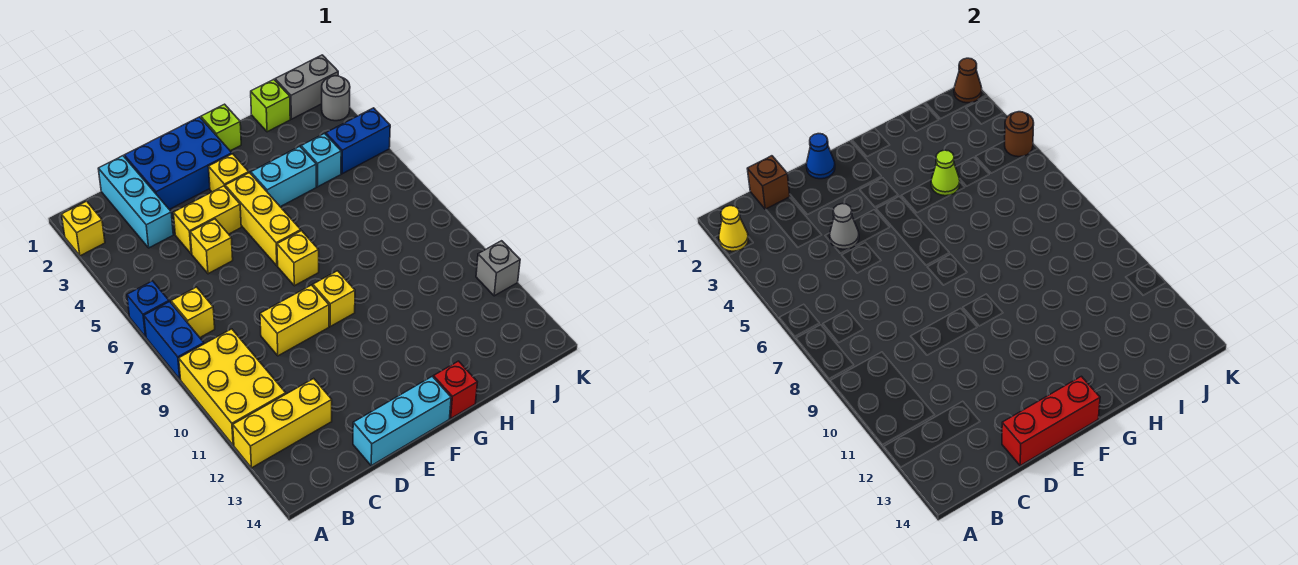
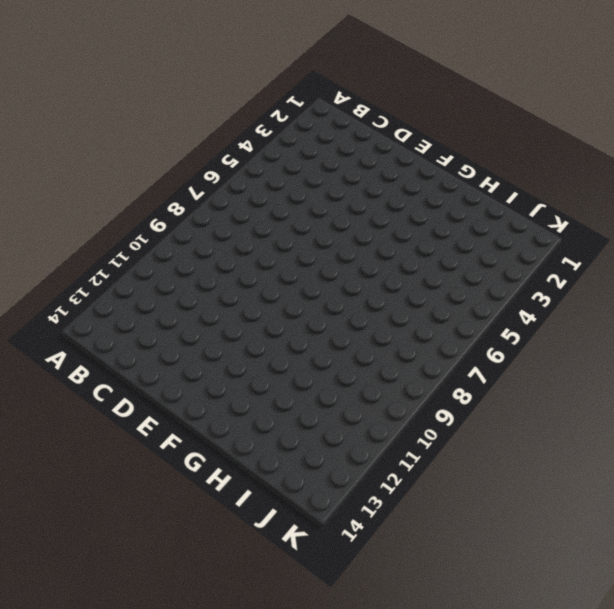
none -> yellow brick A2 level 1
none -> blue brick A6 level 1
none -> blue brick A7:A8 level 1
none -> yellow brick A9:B11 level 1

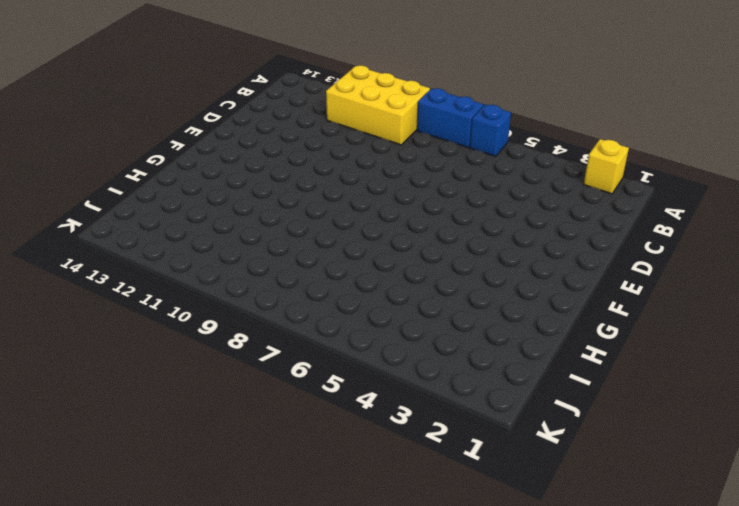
none -> yellow brick A12:C12 level 1
none -> yellow brick B7 level 1
none -> cyan brick C1:C3 level 1
none -> blue brick D1:F2 level 1

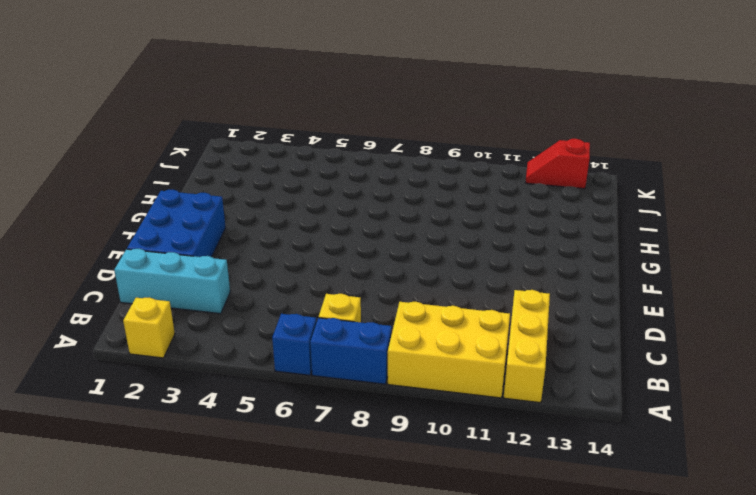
red slope K12:K13 level 1 top 13 -> none
none -> yellow brick D4:E4 level 1
none -> yellow brick D5 level 1
none -> yellow brick D9:E9 level 1
none -> cyan brick D14:F14 level 1

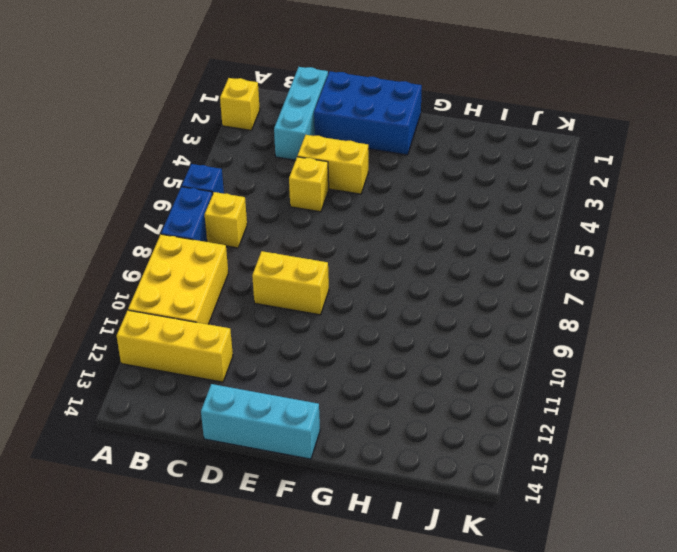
none -> yellow brick F3 level 1
none -> yellow brick F4:F6 level 1
none -> yellow brick F7 level 1
none -> yellow brick F9 level 1

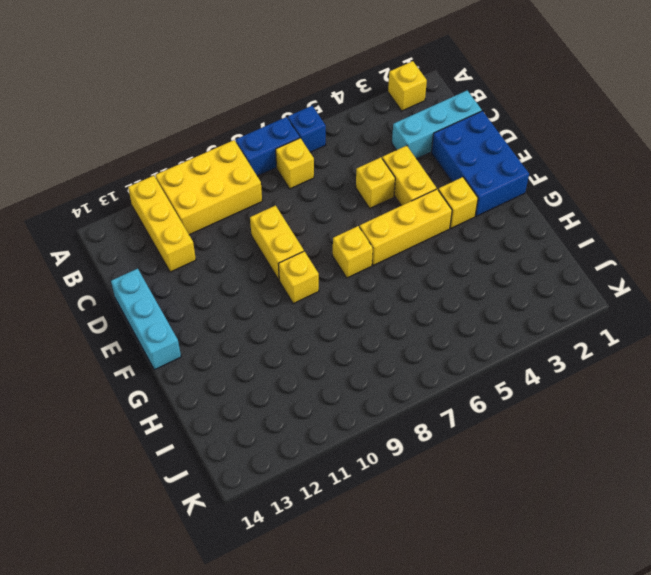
none -> lime brick G1 level 1
none -> cyan brick G4:H4 level 1
none -> red brick G14 level 1
none -> lime brick I1 level 1

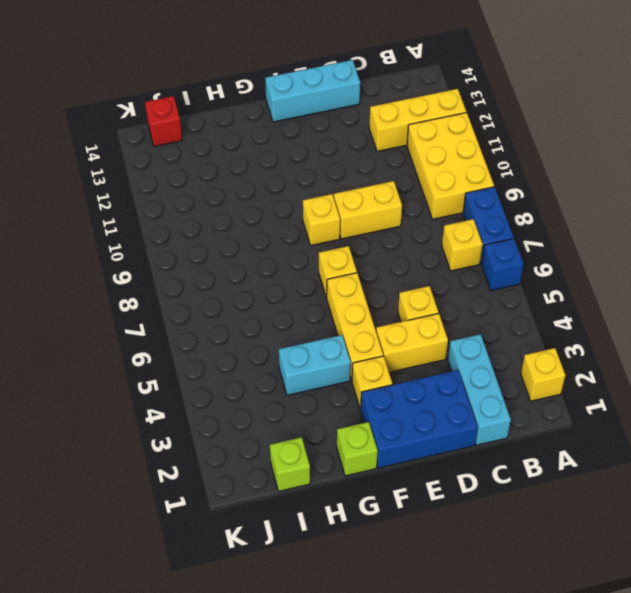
red brick J14 level 1 -> red brick G14 level 1
none -> cyan brick I4 level 1
none -> grey brick J1:K1 level 1
none -> blue brick J4:K4 level 1
none -> grey round brick K2 level 1

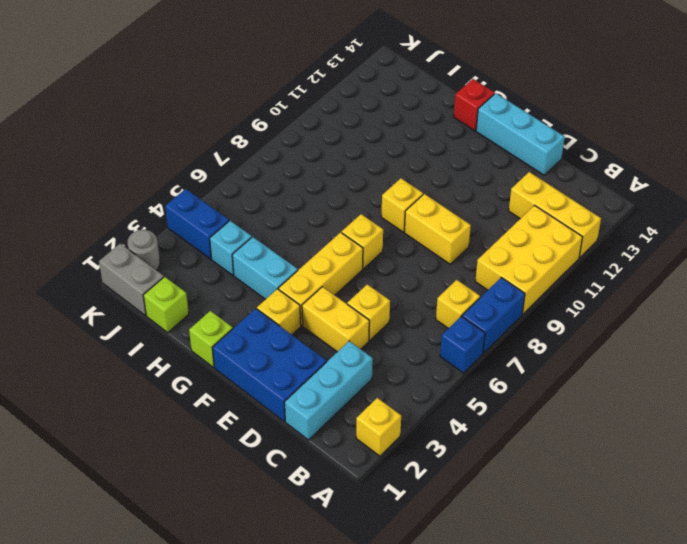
none -> grey brick K11 level 1
none -> yellow cone A2 level 2
none -> brown brick C1 level 2
none -> grey cone D4 level 2

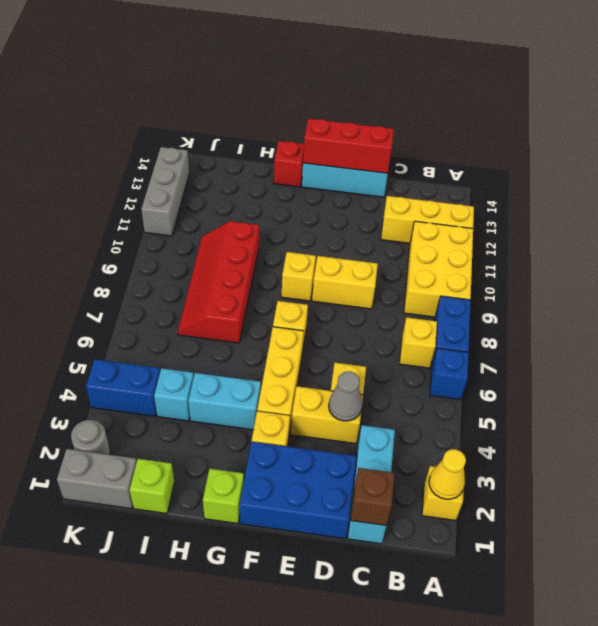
red slope H7:I10 level 1 top H -> none
grey brick K11:K13 level 1 -> grey brick K11 level 1
none -> blue cone E1 level 2
none -> lime cone H4 level 2
none -> brown cone K1 level 2
none -> brown round brick K4 level 2

